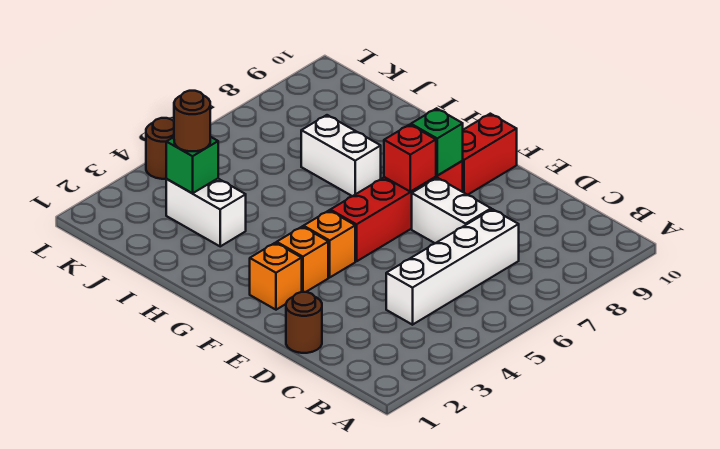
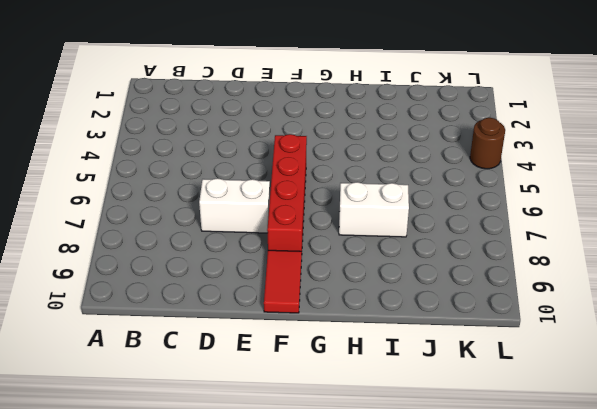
red tile F9:F10 level 1 -> red brick F9:F10 level 1
none -> white brick C4:C7 level 1
none -> brown round brick D1 level 1
none -> orange brick F2 level 1

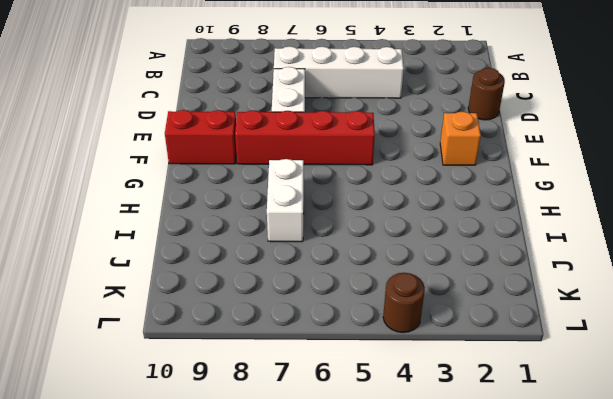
none -> orange brick F3 level 1
none -> orange brick F4 level 1
none -> white brick I3:J3 level 1

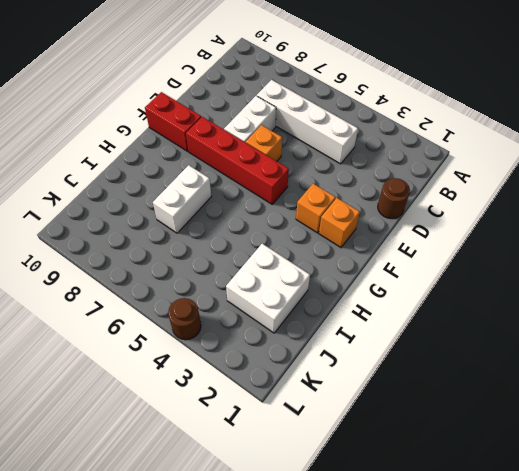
orange brick E6 level 1 -> orange brick F4 level 1
white brick I2:J3 level 1 -> white brick I3:J3 level 1
none -> red brick F7 level 2
none -> green brick F8 level 2
none -> green brick J3 level 2

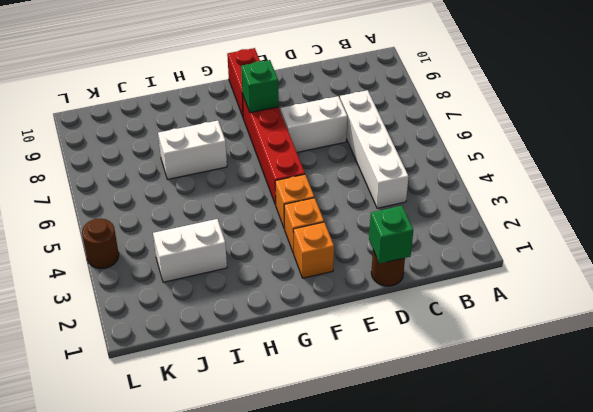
green brick D1 level 2 -> green brick J3 level 2
none -> red brick F7 level 2
none -> brown round brick J3 level 3

